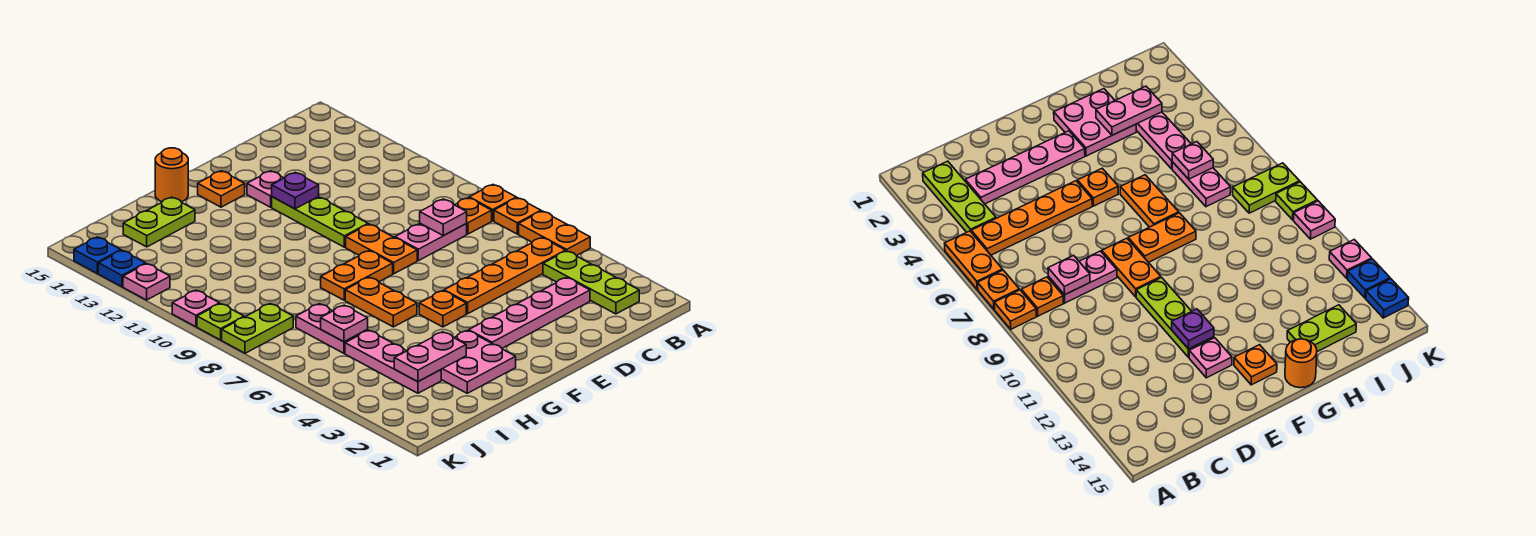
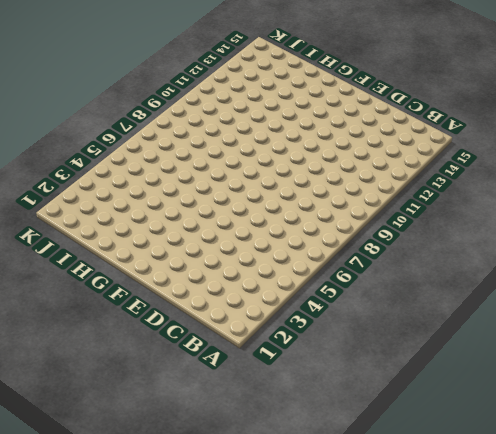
none -> orange plate A5:A6 level 1
none -> orange plate A7 level 1
none -> orange plate A8 level 1
none -> lime plate B2:B4 level 1

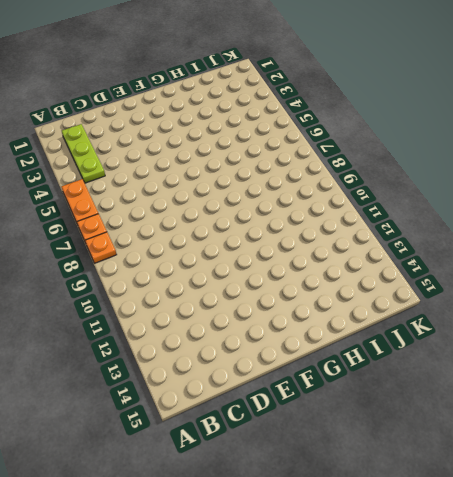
none -> orange plate B5:E5 level 1
none -> orange plate B8 level 1
none -> pink plate C3:F3 level 1
none -> pink plate C8:D8 level 1

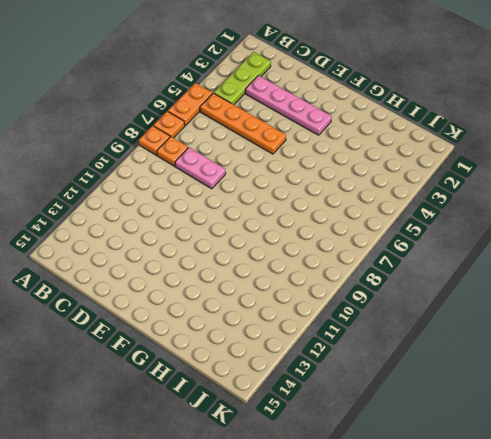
none -> orange plate E8:E9 level 1
none -> lime plate E10:E12 level 1
none -> pink plate E13 level 1
none -> orange plate F5 level 1

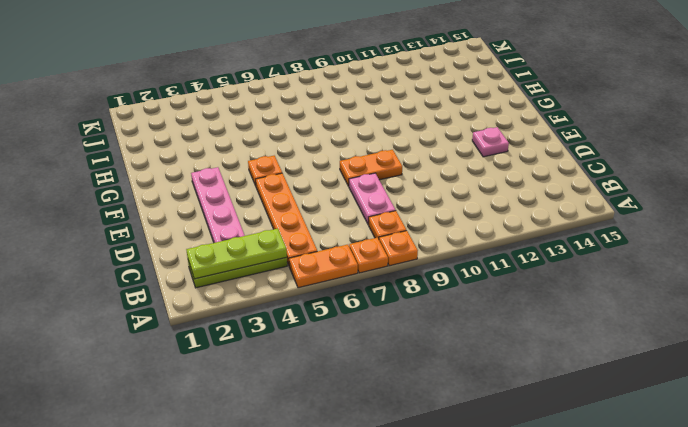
lime plate B2:B4 level 2 -> lime plate E10:E12 level 1
none -> orange plate F8:G8 level 1
none -> orange plate F14 level 1
none -> pink plate G2:H3 level 1
none -> orange plate G6:G7 level 1

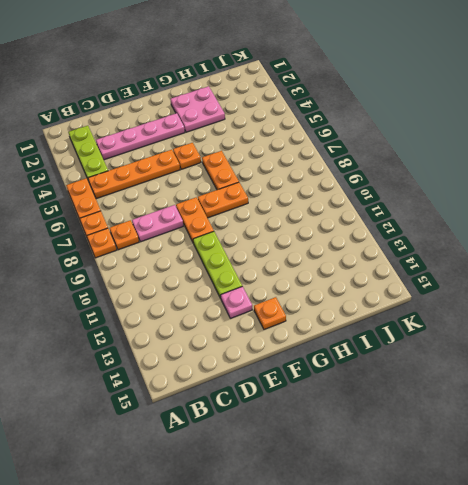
none -> orange round brick G15 level 1
none -> lime plate H14:I14 level 1
none -> pink plate I3:I5 level 1
none -> pink plate I6:I7 level 1

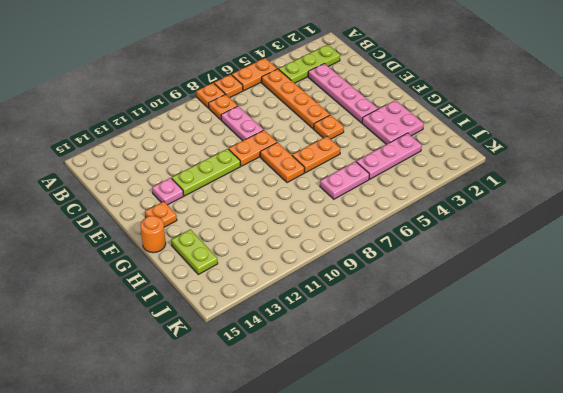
none -> lime plate J8:K8 level 1
none -> lime plate K9 level 1
none -> pink plate K10 level 1
none -> pink plate K12 level 1

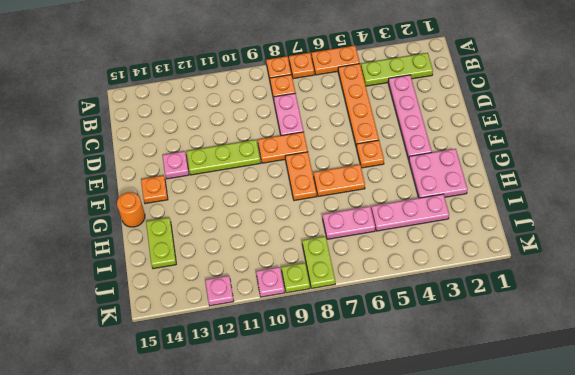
none -> blue plate K13 level 1
none -> blue plate K14 level 1
none -> pink plate C8 level 2
none -> purple plate E12 level 2

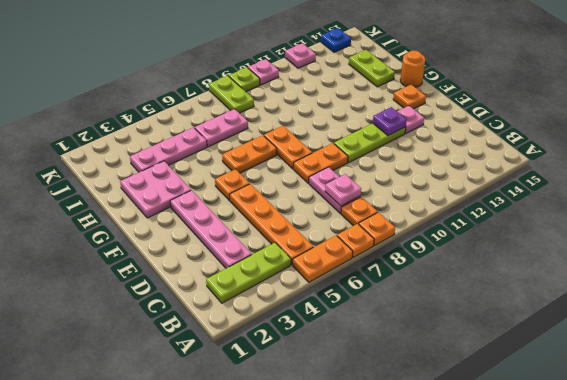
none -> blue plate K13 level 1
none -> pink plate H3:I3 level 2
none -> pink plate I6 level 2

